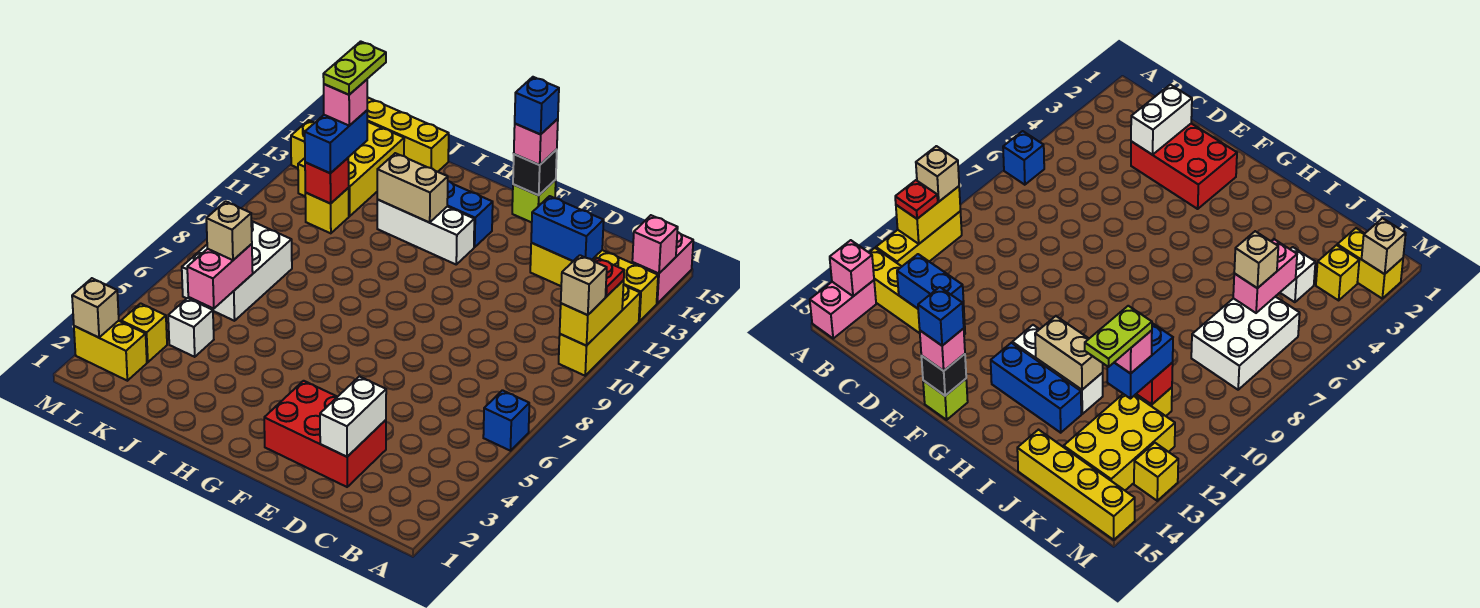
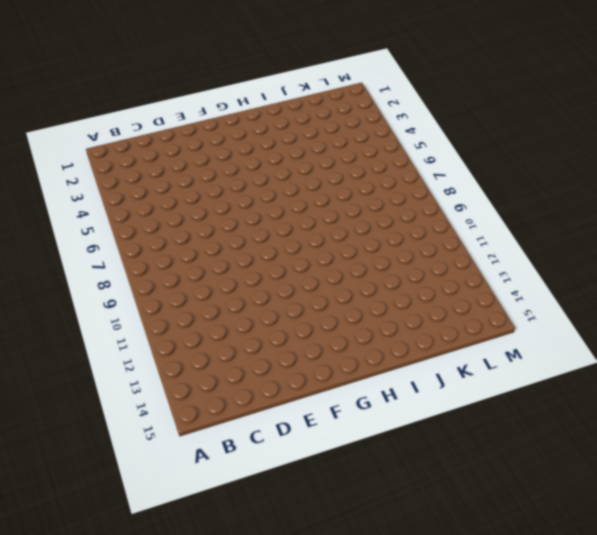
none -> blue brick A6 level 1
none -> yellow brick A10:A12 level 1
none -> yellow brick A13:D13 level 1
none -> pink brick A14:A15 level 1

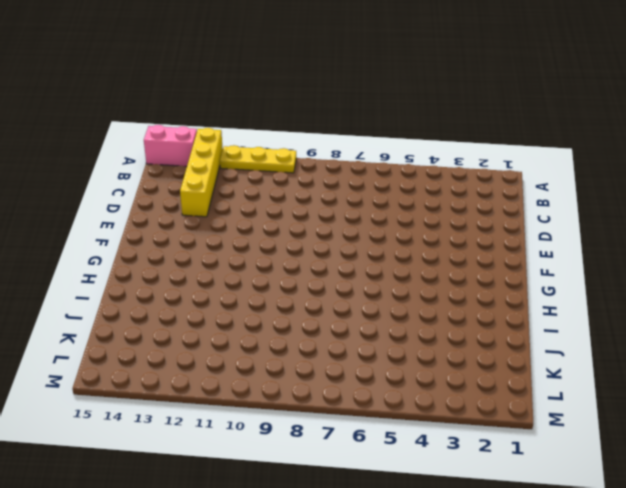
yellow plate A10:A12 level 1 -> yellow brick A10:A12 level 1
none -> blue brick A6 level 1
none -> red brick D2:F3 level 1
none -> lime brick F15 level 1
none -> white brick G12:I12 level 1

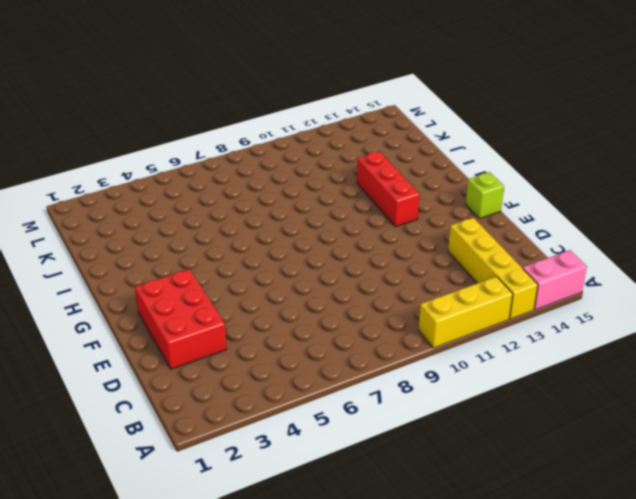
red brick G12:I12 level 1 -> white brick G12:I12 level 1
none -> blue brick A6 level 1
none -> blue brick G13:I13 level 1
none -> yellow brick J15:M15 level 1
none -> white brick K4 level 1

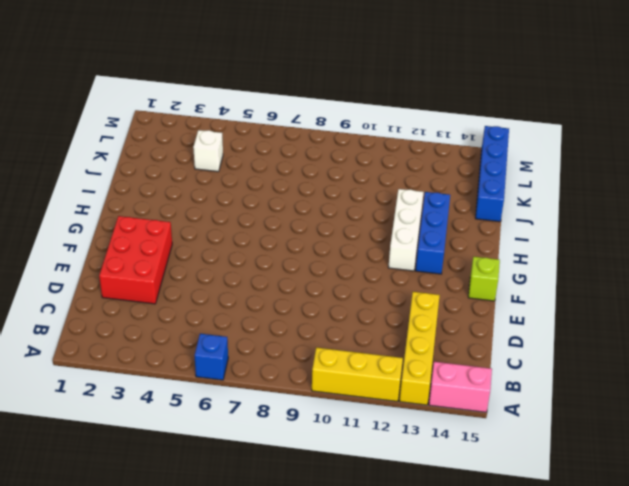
blue brick J15:M15 level 1 -> yellow brick J15:M15 level 1
none -> white brick K6:L8 level 1
none -> yellow brick K11 level 1
none -> yellow brick K12:L14 level 1
none -> yellow brick L2:M2 level 1

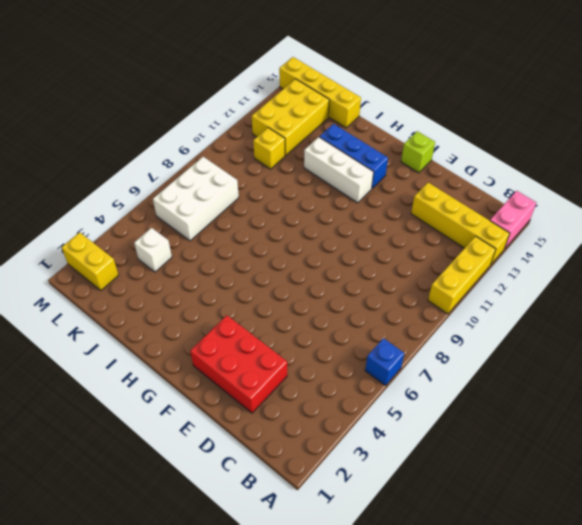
none -> yellow brick L3 level 1
none -> yellow brick M13 level 1
none -> yellow brick A10:A11 level 2
none -> pink brick A14 level 2

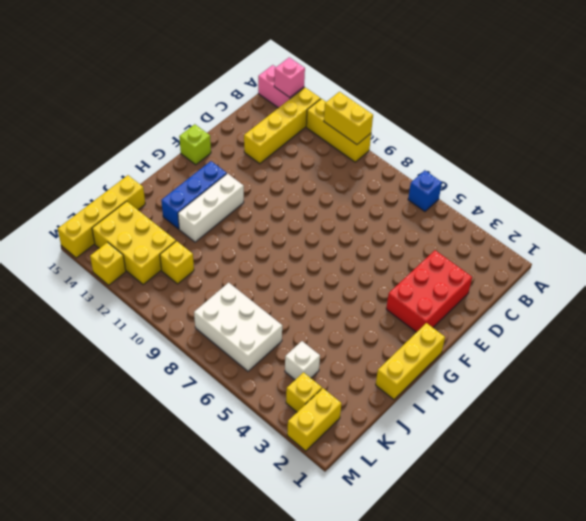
yellow brick G1:I1 level 1 -> none
none -> blue brick C13:D13 level 2
none -> white brick D2:D3 level 2
none -> black brick F15 level 2
none -> tan brick H12:I12 level 2

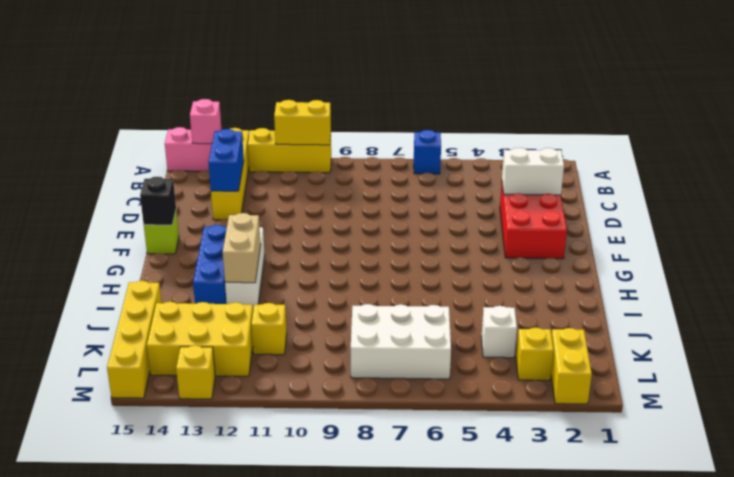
none -> pink brick K5:K6 level 2
none -> red brick K11 level 2
none -> tan brick M2 level 2
none -> tan brick A10 level 3

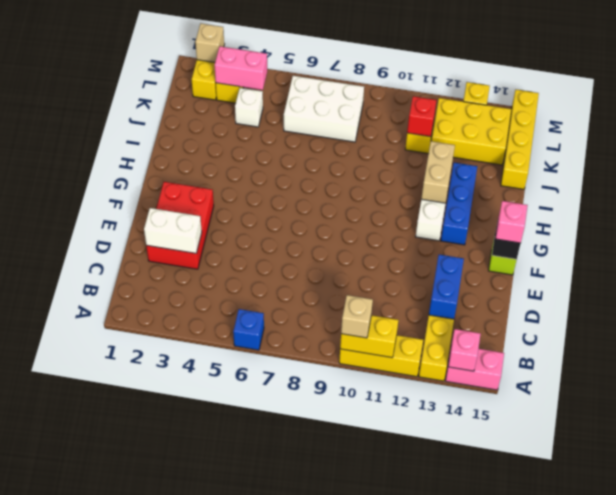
pink brick L3:L4 level 2 -> pink brick K5:K6 level 2
none -> red plate A11 level 3
none -> tan brick K6 level 3
none -> blue brick K11:K12 level 3
none -> blue brick F15 level 4

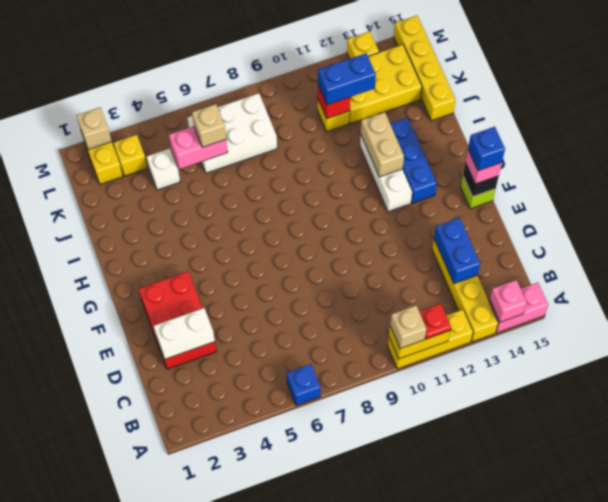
none -> pink brick K12 level 4
none -> lime plate K12:K13 level 5

